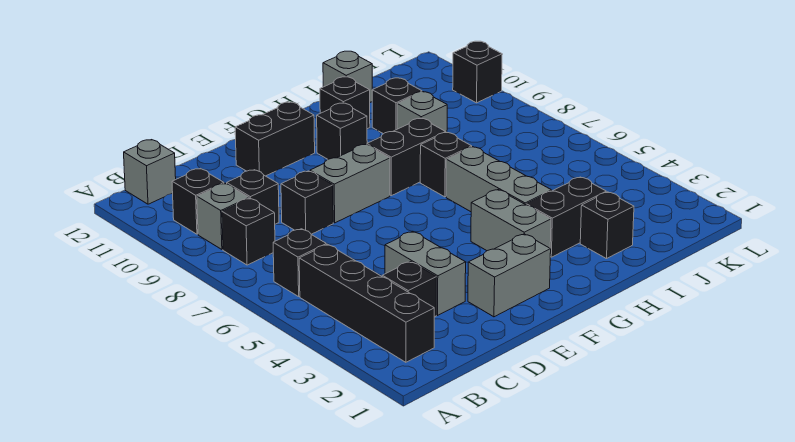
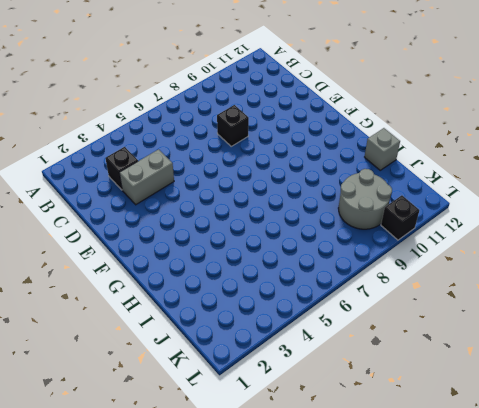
grey round brick J9:K10 level 1 -> none
none -> black brick B2:B5 level 1
none -> black brick B6 level 1
none -> black brick B8 level 1

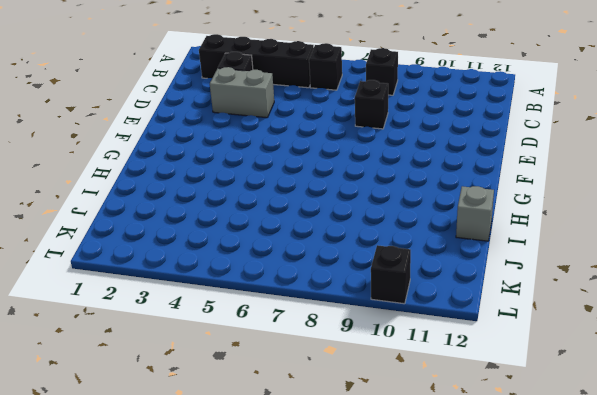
none -> grey brick B9 level 1
none -> black brick B10 level 1
none -> grey brick B12 level 1

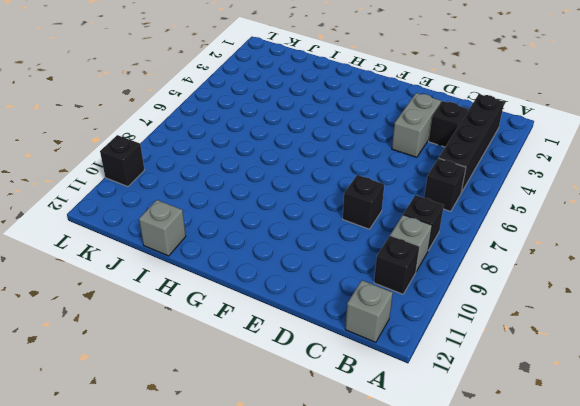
none -> black brick C9 level 1
none -> grey brick E2:F2 level 1
none -> grey brick E8:F8 level 1

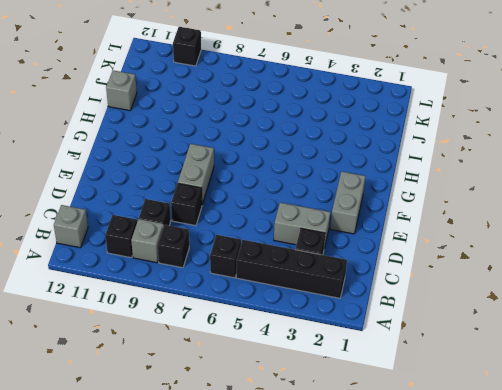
none -> black brick E11:F11 level 1
none -> grey brick G3:G4 level 1
none -> black brick G8:H8 level 1

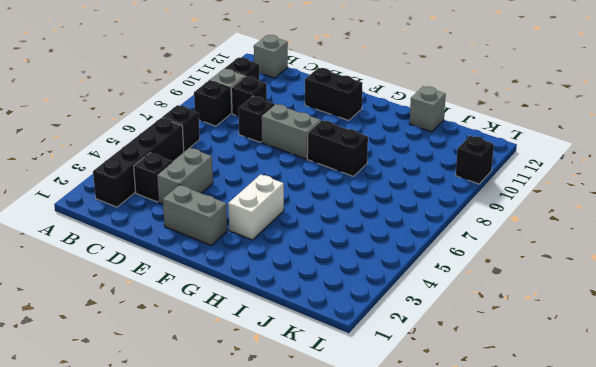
white brick G3:G4 level 1 -> grey brick G3:G4 level 1
none -> black brick G10 level 1
none -> black brick H3:I3 level 1
none -> grey brick H4:H6 level 1

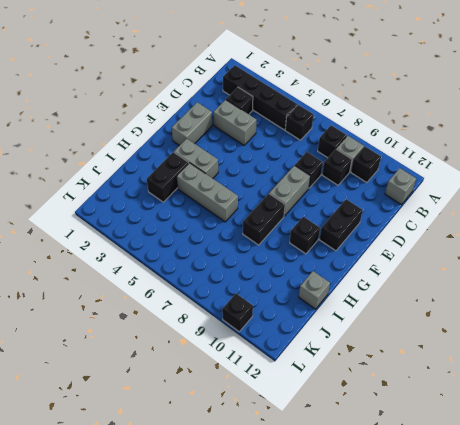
none -> black brick H7 level 1
none -> black brick H11 level 1
none -> black brick I2 level 1

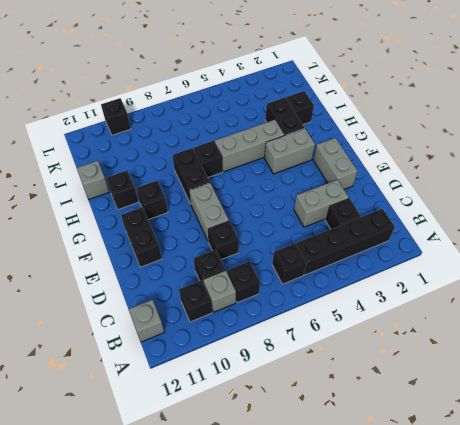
none -> grey brick I9 level 1
none -> black brick I10 level 1

